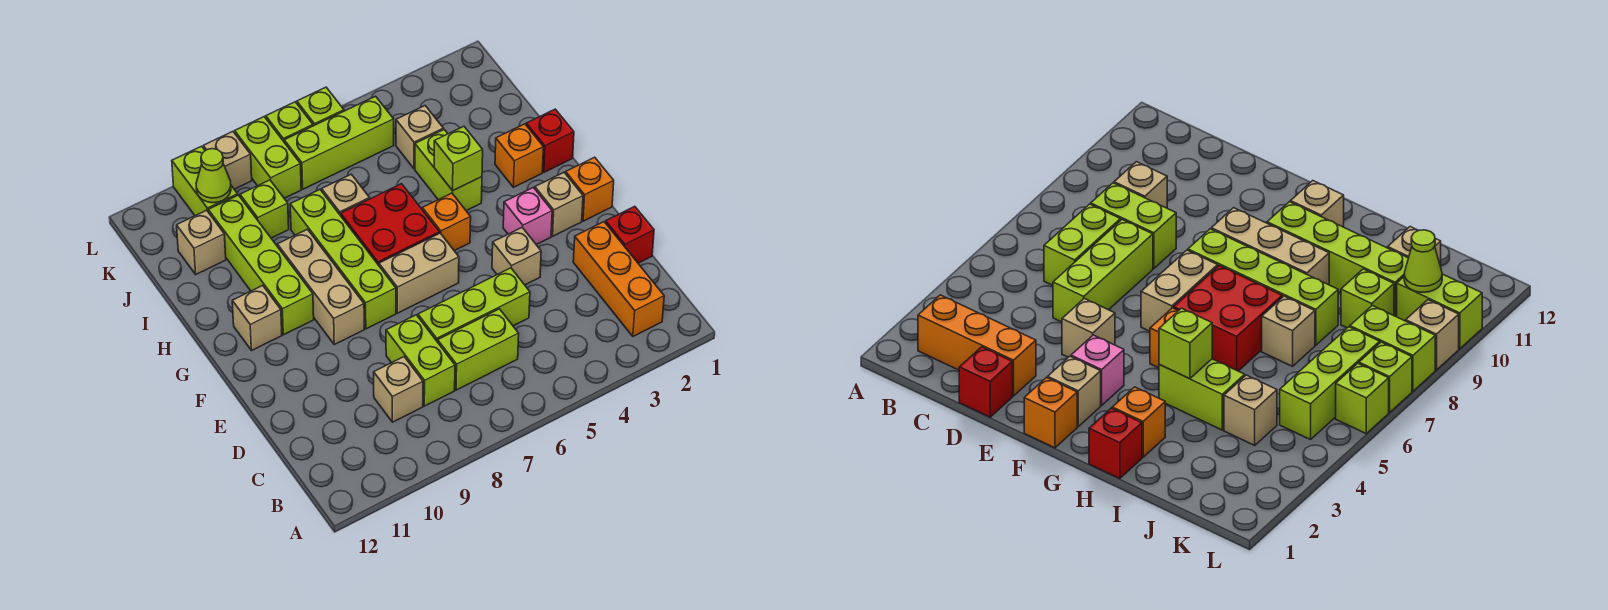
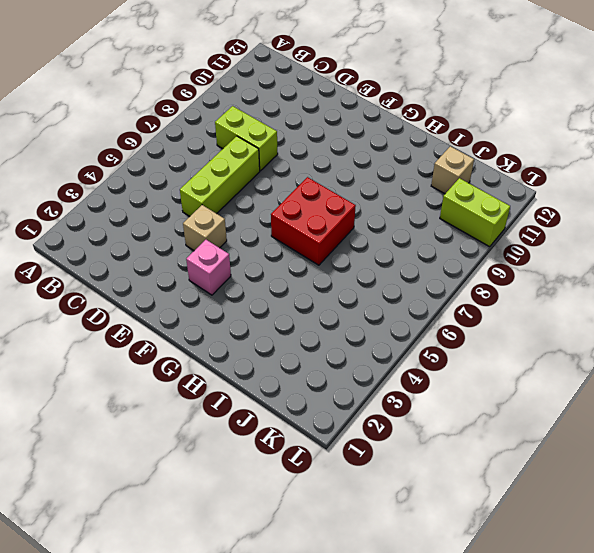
none -> orange brick B2:D2 level 1
none -> lime brick C6:C7 level 1
none -> tan brick C9 level 1
none -> red brick D1 level 1

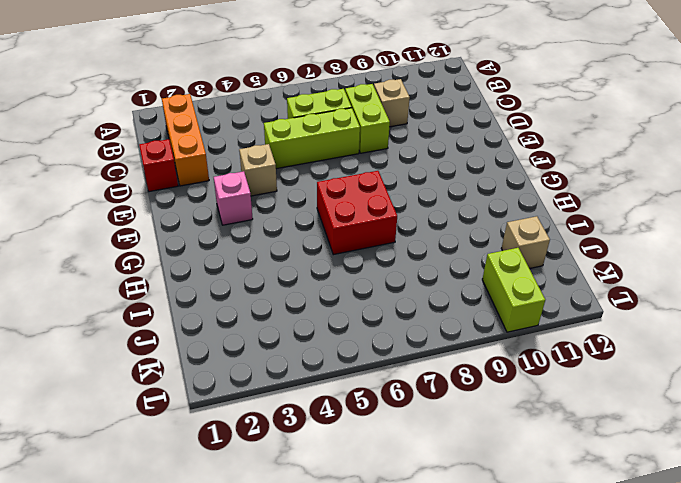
none -> orange brick F1 level 1
none -> tan brick F2 level 1
none -> tan brick F6:F7 level 1
none -> lime brick F8:I8 level 1

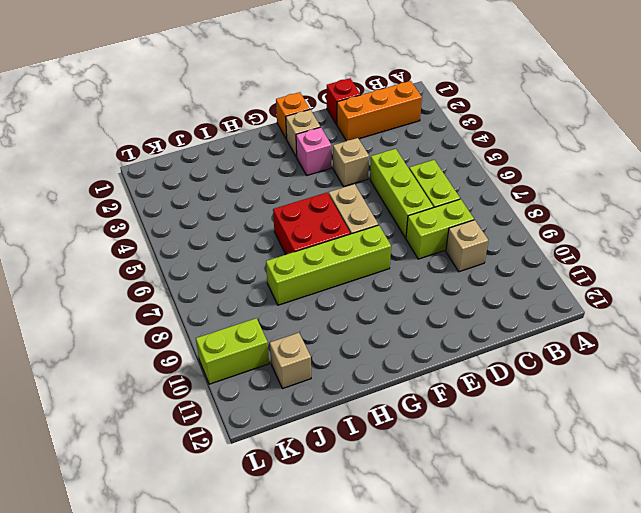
none -> tan brick F9:H9 level 1
none -> orange brick G5 level 1
none -> lime brick G10:J10 level 1
none -> tan brick G11 level 1

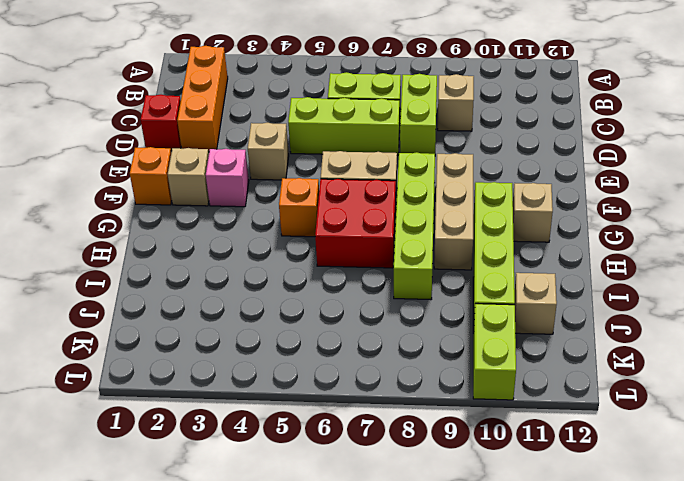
none -> red brick H1 level 1
none -> orange brick H2 level 1
none -> lime brick H4:I4 level 1
none -> tan brick I7 level 1

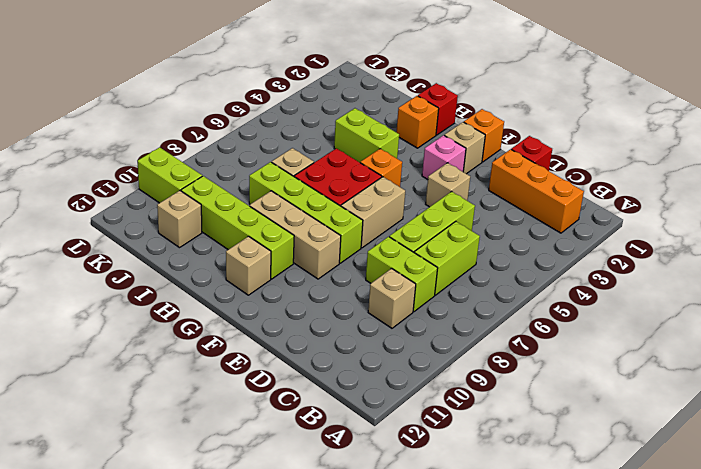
none -> tan brick J4 level 1
none -> lime brick J9 level 1
none -> lime brick K5:K7 level 1
none -> lime brick K8:L8 level 1

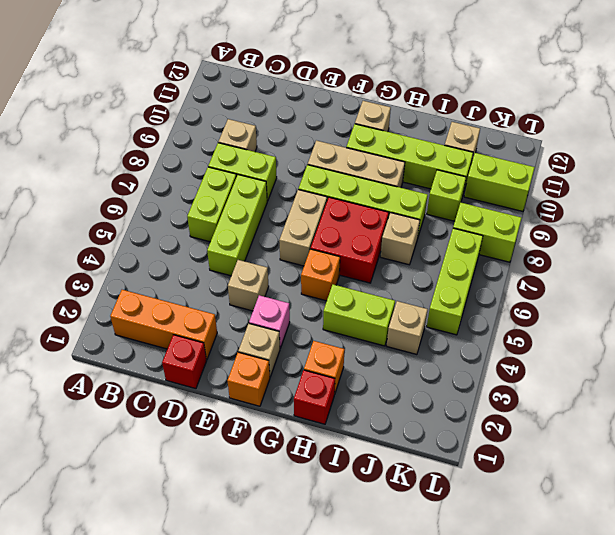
none -> lime brick L6 level 1
none -> lime brick L7 level 1
none -> tan brick L9 level 1
none -> lime brick H4 level 2

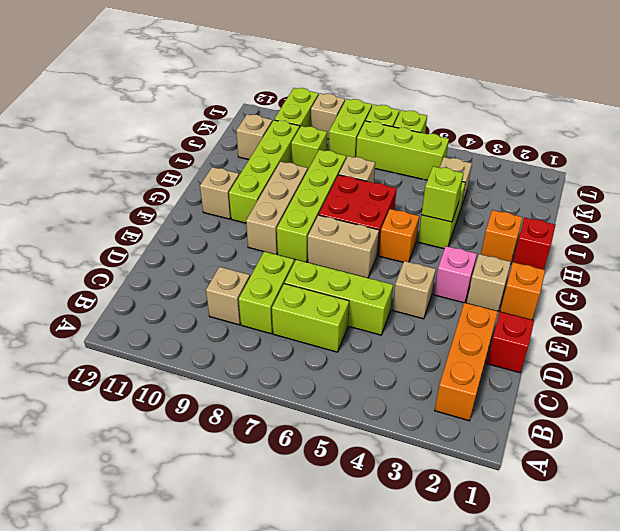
none -> lime cone K10 level 2

